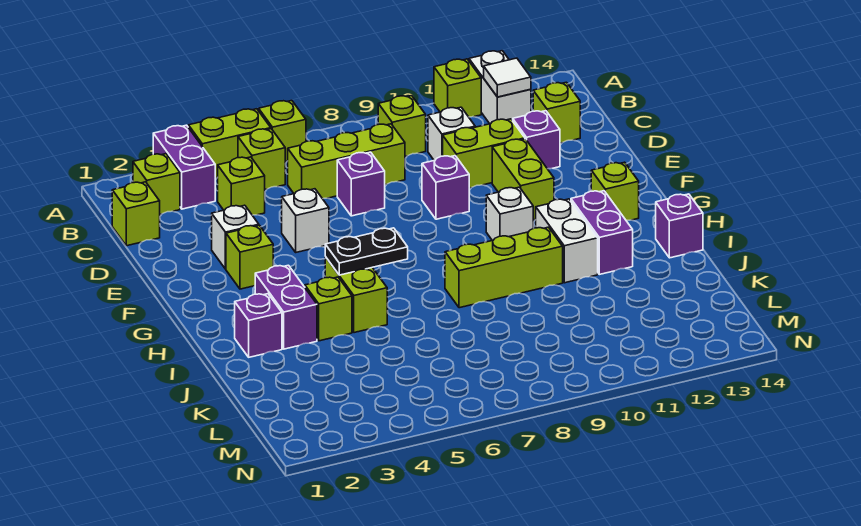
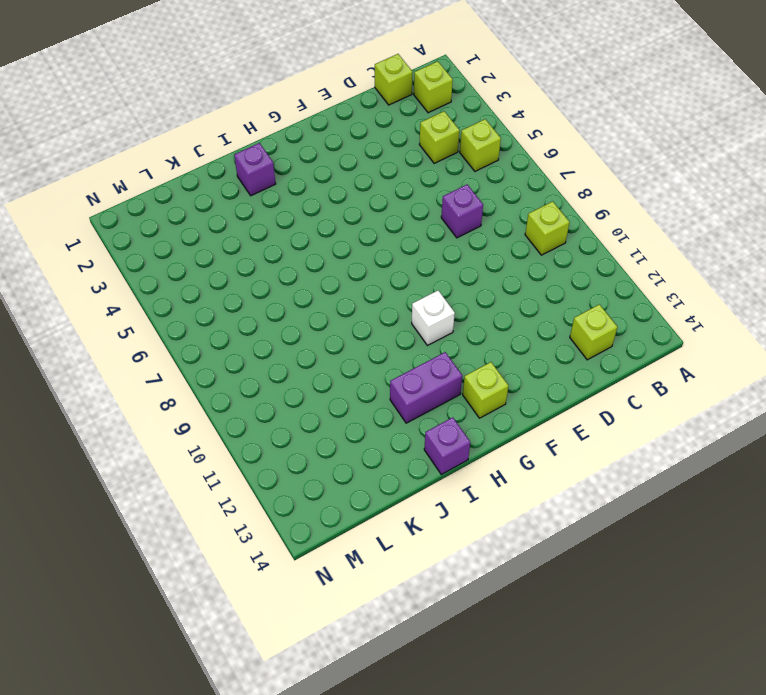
none -> purple brick A3:B3 level 1
none -> lime brick A4:A5 level 1
none -> lime brick A6 level 1
none -> lime brick A11 level 1

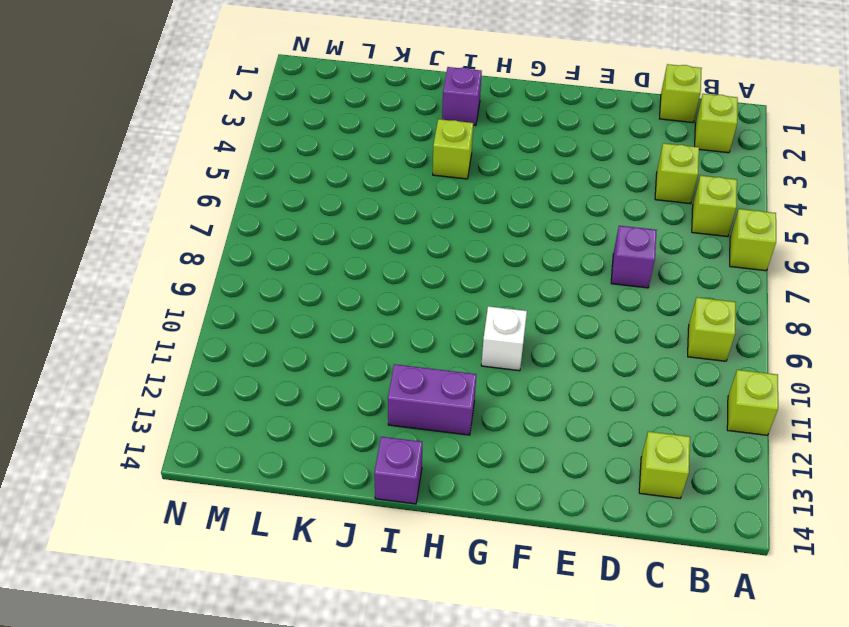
none -> purple brick A3:B3 level 1
none -> lime brick A4:A5 level 1
none -> white brick A12:B12 level 1
none -> lime brick C6:C8 level 1

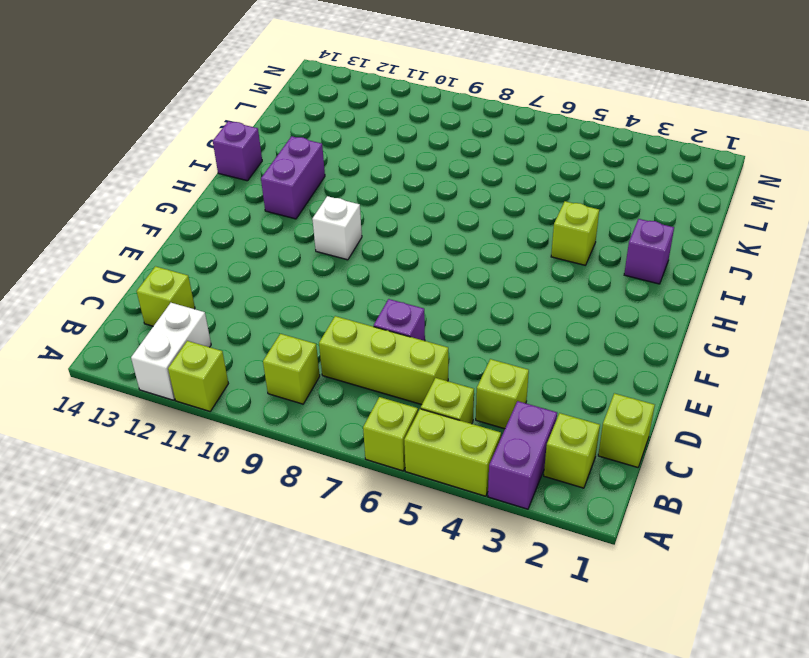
none -> white brick C10 level 1
none -> lime brick D10:D11 level 1
none -> purple brick D12 level 1
none -> white brick E3 level 1

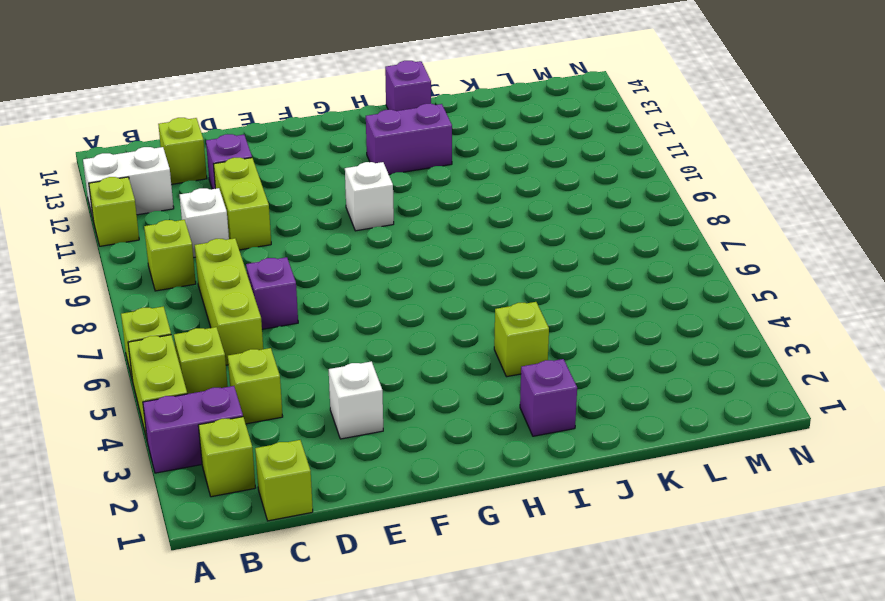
none -> white brick E5 level 1
none -> purple brick E9 level 1
none -> lime brick E11:F11 level 1
none -> lime brick F3 level 1

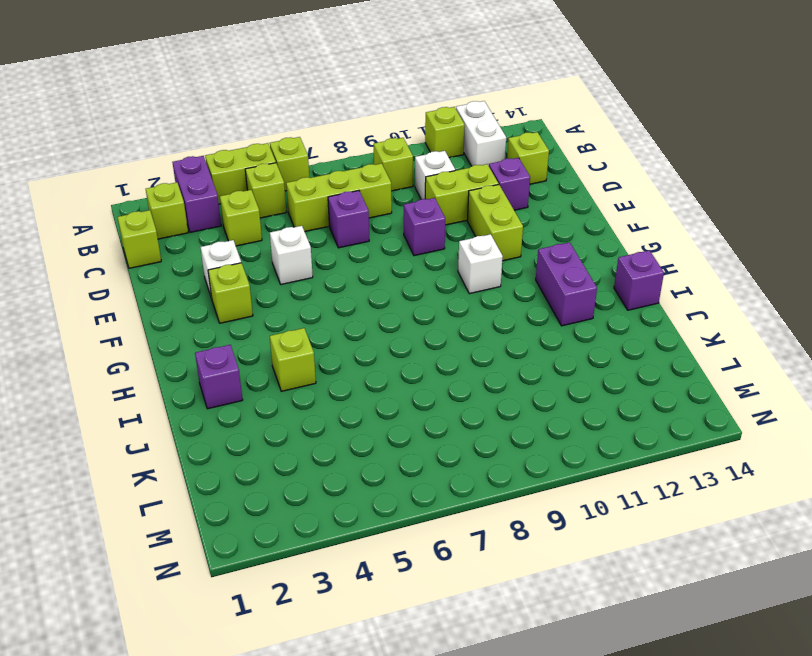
none -> lime brick G13 level 1
none -> purple brick H3:I3 level 1
none -> lime brick H5:I5 level 1
none -> white brick H11:I11 level 1

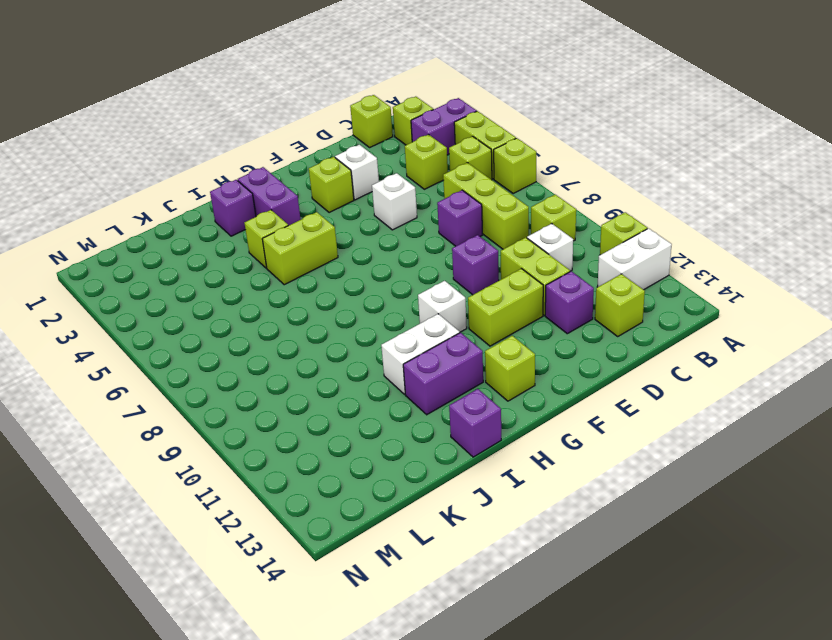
purple brick H2:H3 level 1 -> purple brick H3:I3 level 1
none -> lime brick I8:I10 level 1
none -> white tile B12 level 2
none -> black plate H5:H6 level 2

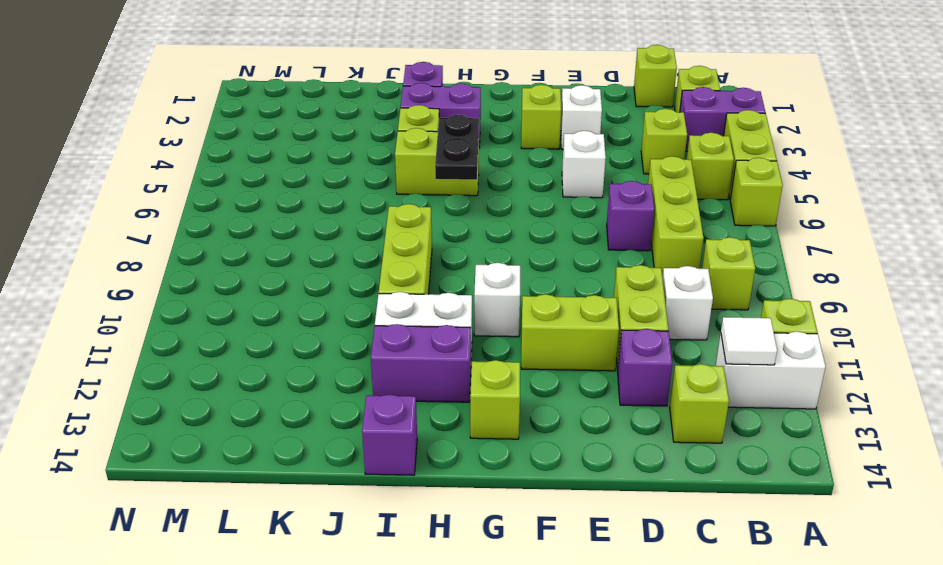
none -> purple brick E9 level 1

